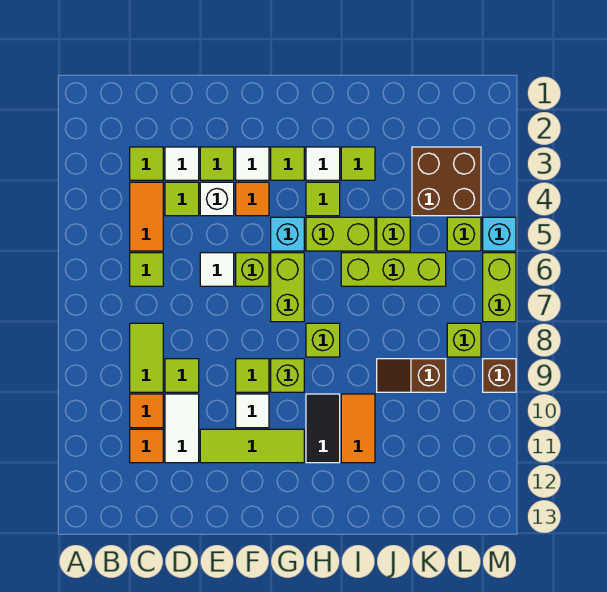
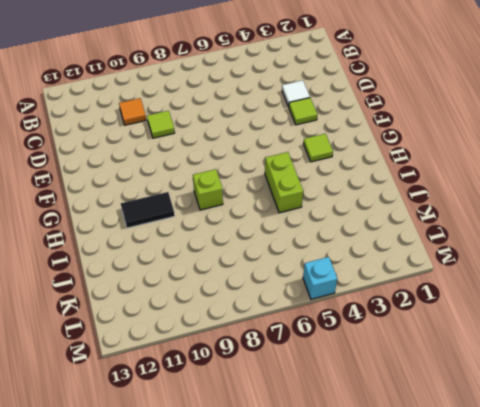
none -> lime tile C3 level 1
none -> orange tile C4:C5 level 1
none -> lime tile C6 level 1
none -> lime tile C8:C9 level 1

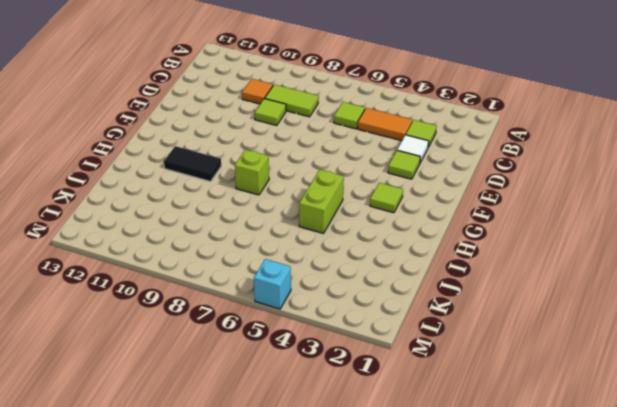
none -> orange tile C11 level 1
none -> lime tile D4 level 1
none -> white tile D10:D11 level 1
none -> white brick E4 level 1

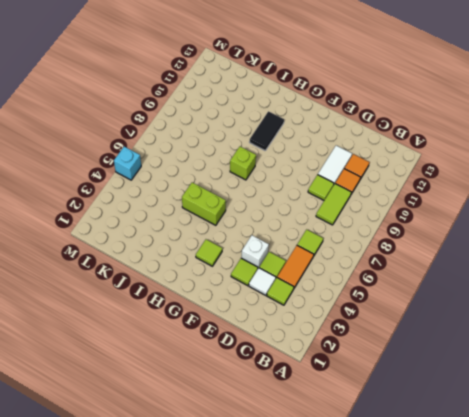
none -> white tile E6 level 1
none -> lime tile E11:G11 level 1
none -> white tile F3 level 1
none -> orange tile F4 level 1

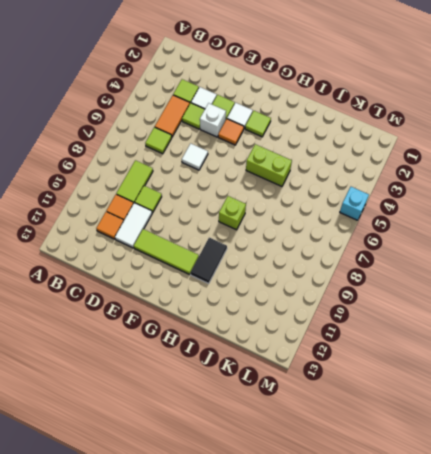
none -> lime brick F6 level 1
none -> lime tile F9 level 1
none -> white tile F10 level 1
none -> cyan brick G5 level 1

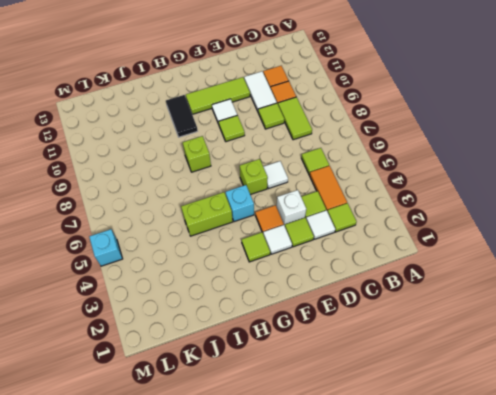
none -> lime brick G6:G7 level 1
none -> lime brick G9 level 1
none -> white tile H3 level 1
none -> lime tile H4 level 1

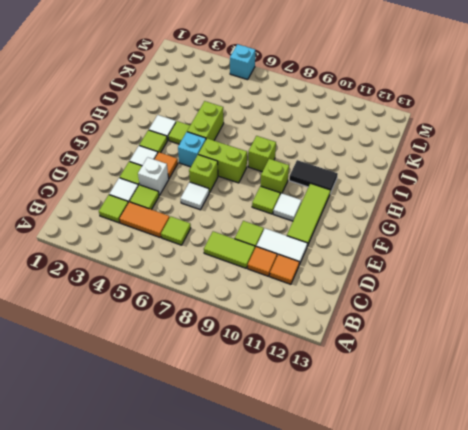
none -> lime tile I3 level 1
none -> lime brick I6:K6 level 1
none -> orange tile I10:I11 level 1
none -> lime brick J5 level 1

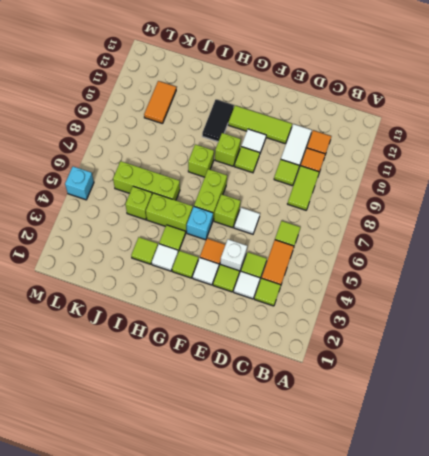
orange tile K10:K11 level 1 -> orange tile I10:I11 level 1
none -> brown slope J9:K9 level 1 top K
none -> brown brick K3:L4 level 1
none -> lime brick L5 level 1
none -> lime brick L8 level 1

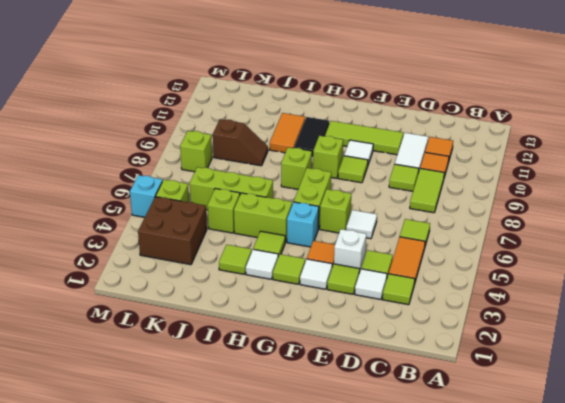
none -> lime brick M6:M7 level 1
none -> brown brick M9 level 1

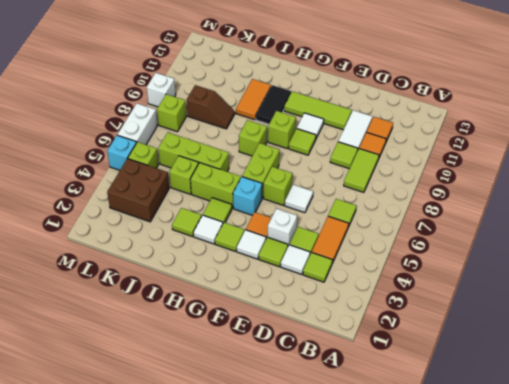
white brick M6:M7 level 1 -> lime brick M6:M7 level 1
white brick M9 level 1 -> brown brick M9 level 1

